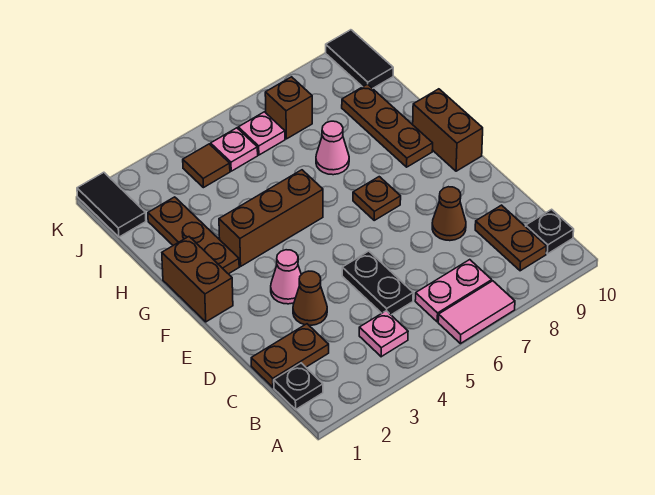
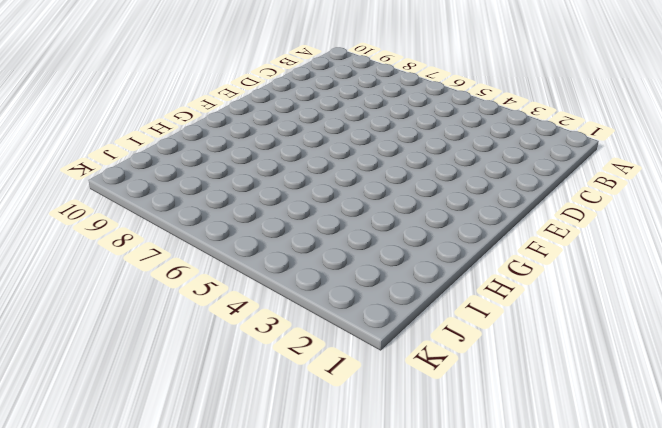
none -> pink tile A6:A7 level 1
none -> black plate B1 level 1
none -> pink plate B4 level 1

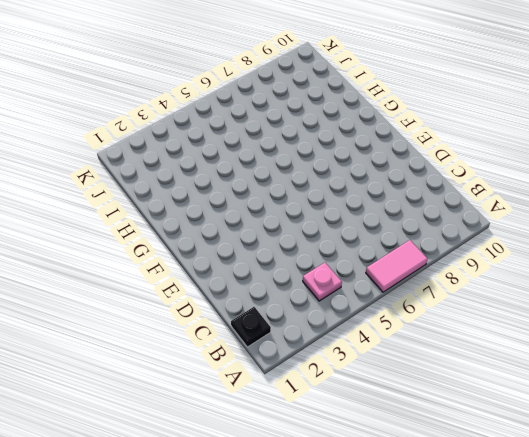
none -> pink plate B6:B7 level 1
none -> brown plate B9:C9 level 1
none -> black plate B10 level 1

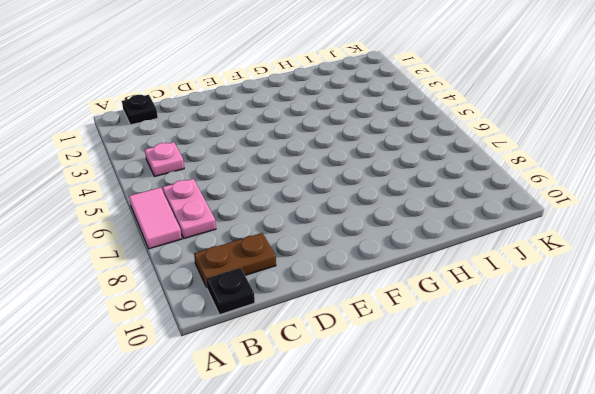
none -> brown plate C1:C2 level 1
none -> black plate C5:D5 level 1
none -> brown cone D3 level 1

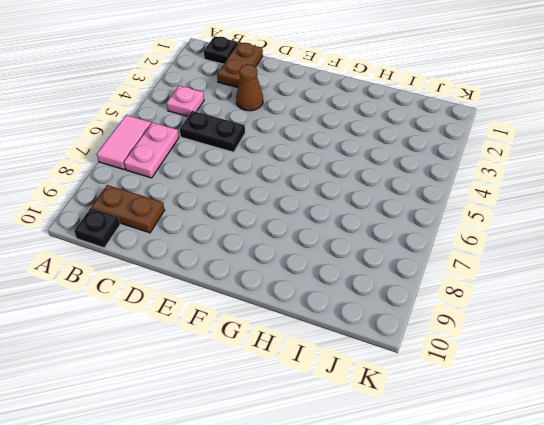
none -> brown cone D8 level 1
none -> pink cone E3 level 1
none -> brown brick F1:G1 level 1

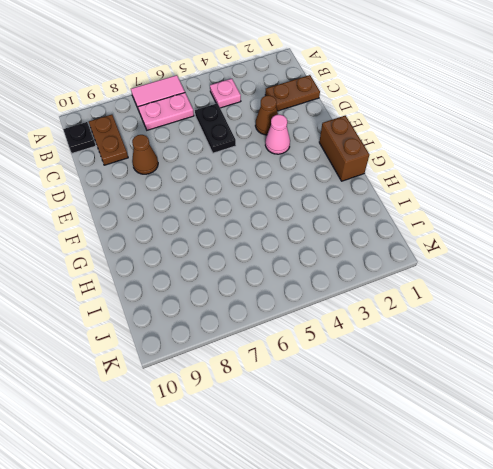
none -> black plate B1 level 1
none -> brown plate F7 level 1
none -> brown brick F10:G10 level 1

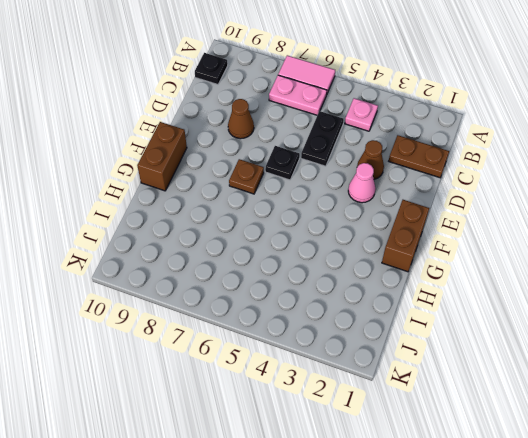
black plate E6 level 1 -> black plate B1 level 1
none -> brown plate B9:C9 level 1
none -> brown plate G2:I2 level 1
none -> brown brick G3:G5 level 1

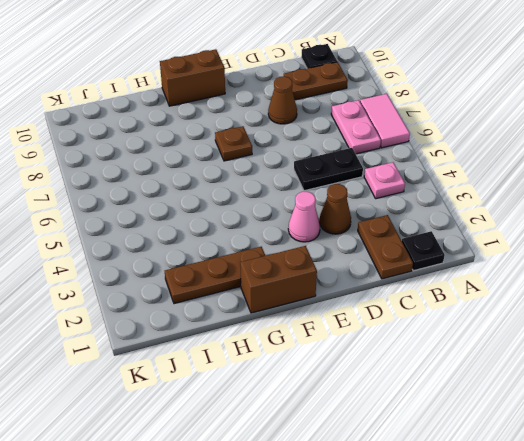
none -> brown brick G3:G5 level 1
none -> brown plate G9:I9 level 1
none -> pink cone H7 level 1

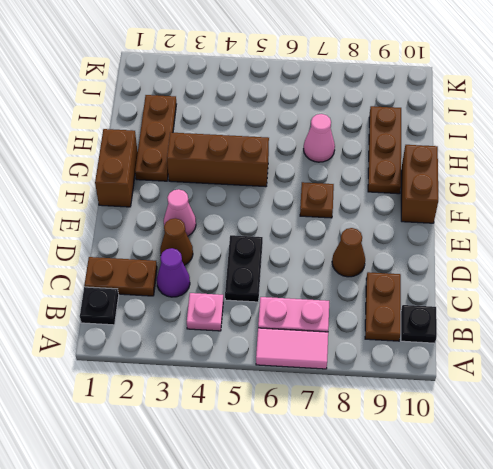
purple cone C3 level 1 -> none
none -> black tile J1:K1 level 1
none -> brown tile J4 level 1
none -> pink plate J5 level 1

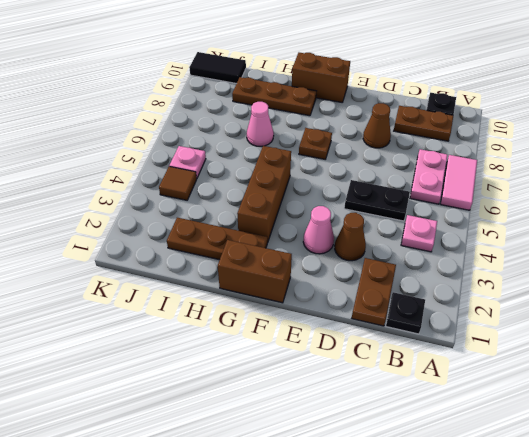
none -> black tile J1:K1 level 1
none -> pink plate J6 level 1
none -> brown brick J7 level 1

